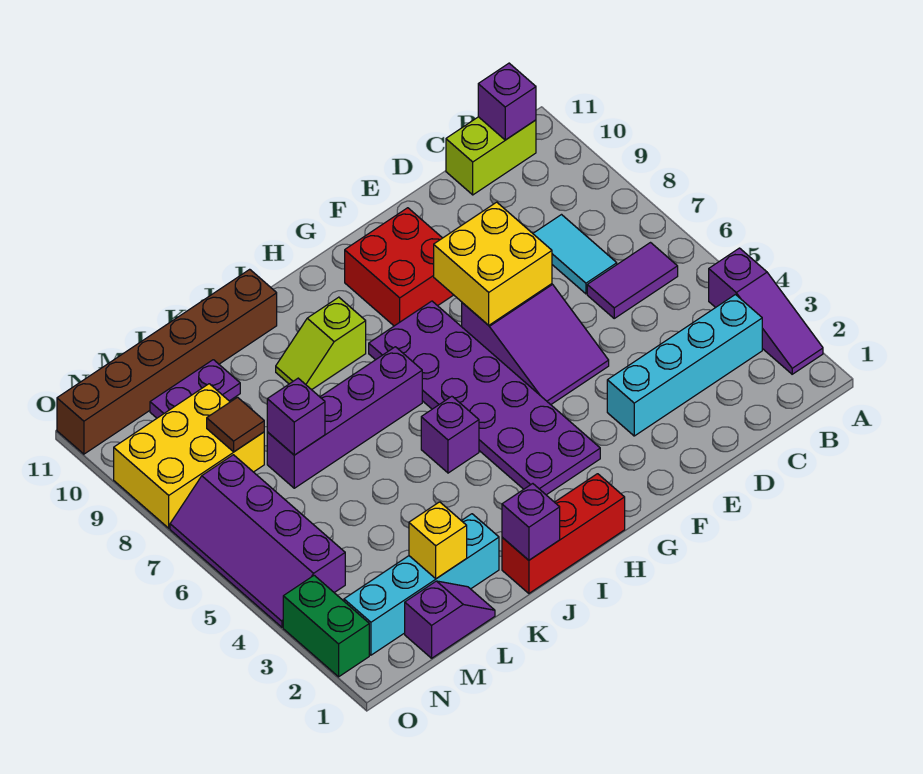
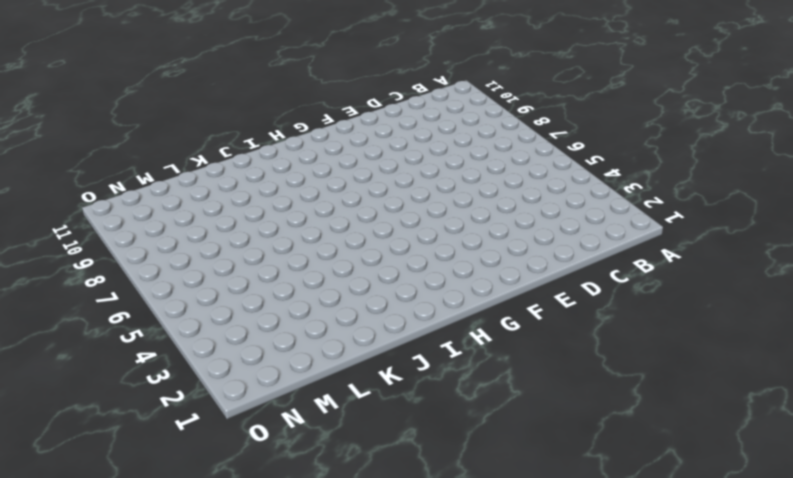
none -> purple slope A2:A4 level 1 top 4
none -> cyan brick B3:E3 level 1
none -> purple tile B6:C6 level 1

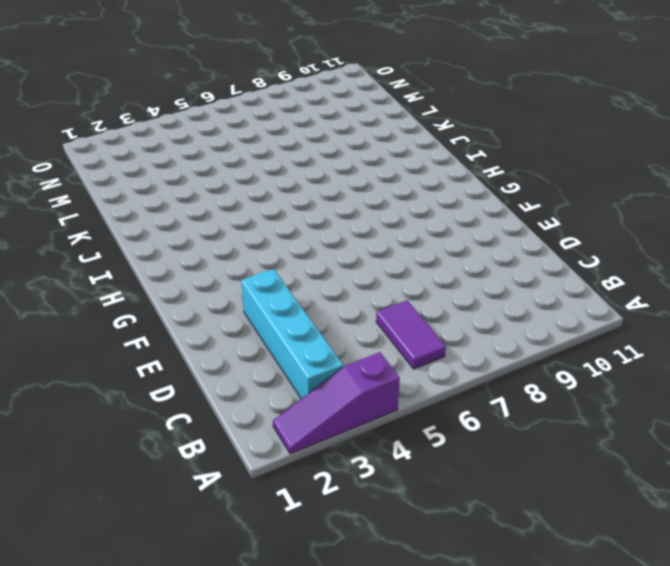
none -> lime brick B11:C11 level 1
none -> cyan tile C7:C8 level 1
none -> purple slope E5:F7 level 1 top 7

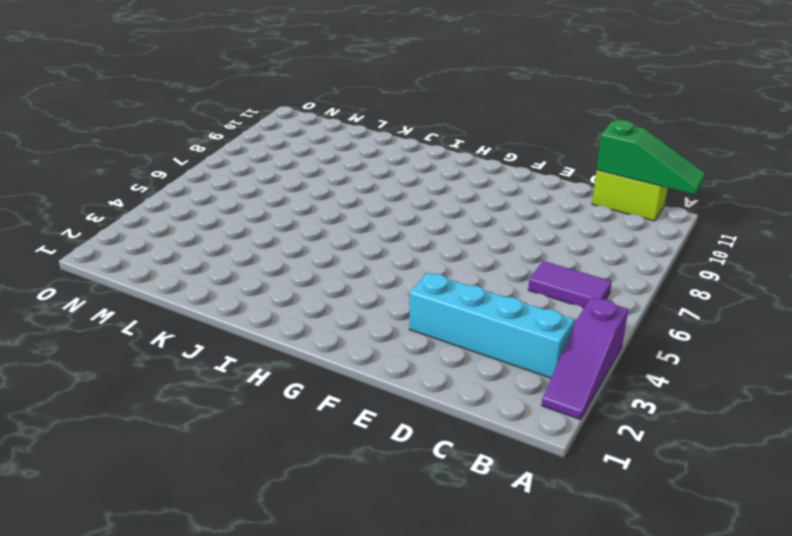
green slope A11:C11 level 2 top C -> purple brick B11 level 2
none -> cyan tile C7:C8 level 1
none -> purple slope E5:F7 level 1 top 7
none -> red brick F9:G10 level 1

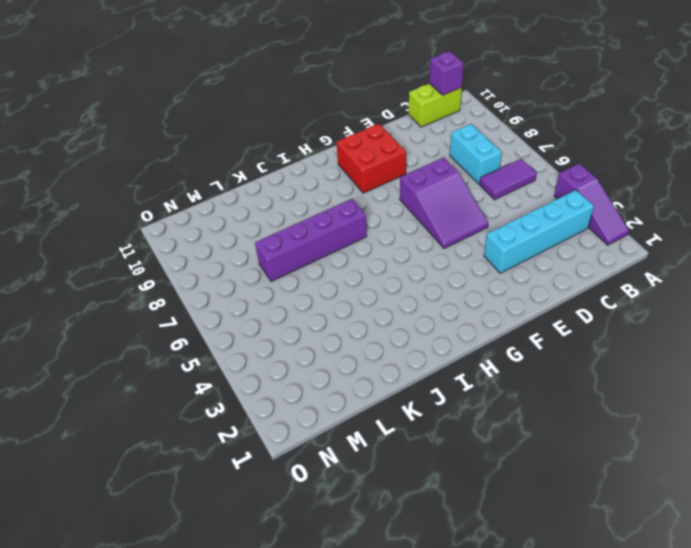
cyan brick C7:C8 level 1 -> cyan tile C7:C8 level 1
none -> purple plate G3:H8 level 1
none -> red brick H1:J1 level 1
none -> purple brick I5 level 1

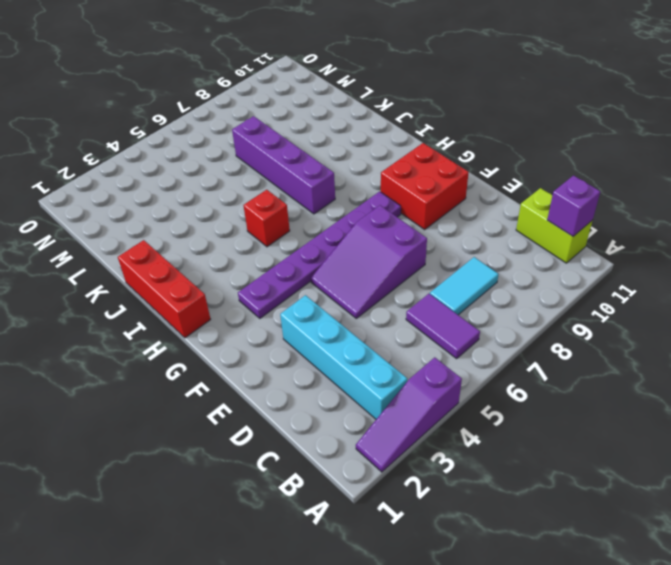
purple plate G3:G8 level 1 -> purple plate G3:H8 level 1
red brick I5 level 1 -> purple brick I5 level 1
none -> lime slope I9:J9 level 1 top I
none -> brown brick J11:O11 level 1
none -> cyan brick K2:N2 level 1

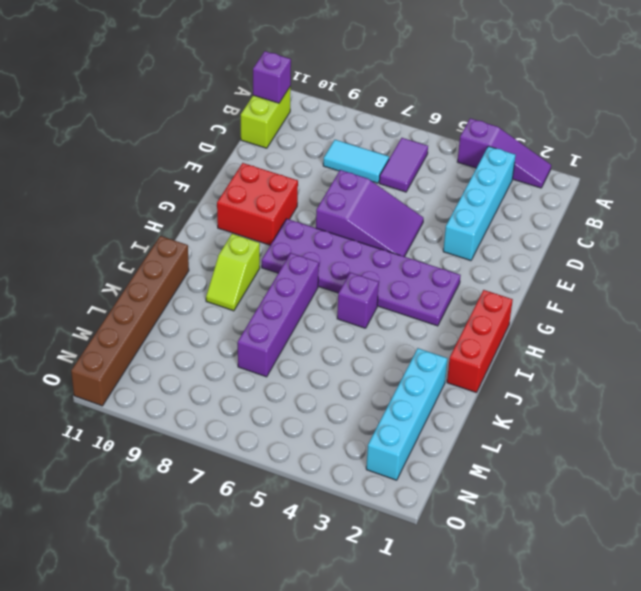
none -> purple slope L1:M1 level 1 top M
none -> purple plate L10:M10 level 1
none -> yellow brick M8:O9 level 1

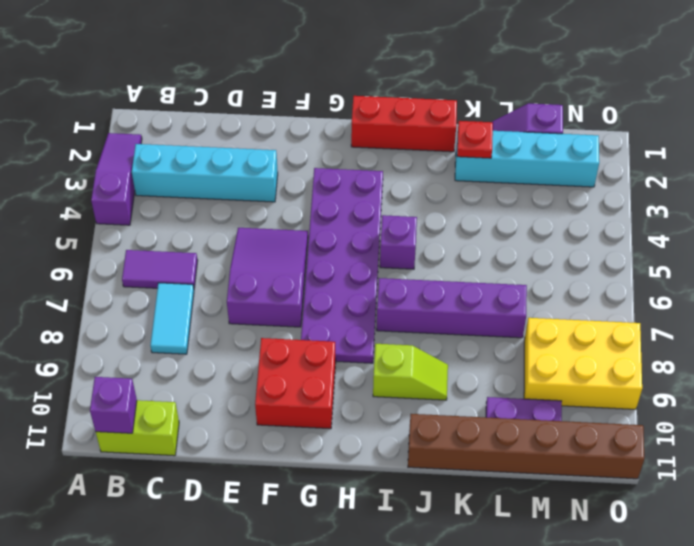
red plate K2 level 2 -> none
none -> purple slope N4:O7 level 1 top N
none -> green brick O2:O3 level 1
none -> yellow brick E7:F8 level 2

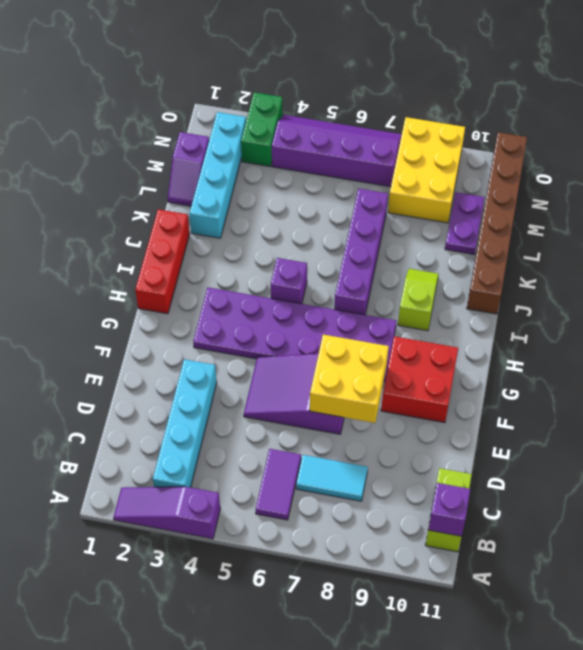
green brick N3:O3 level 1 -> green brick O2:O3 level 1
none -> purple brick J1 level 2
none -> yellow brick L2 level 2
none -> purple brick L7 level 2

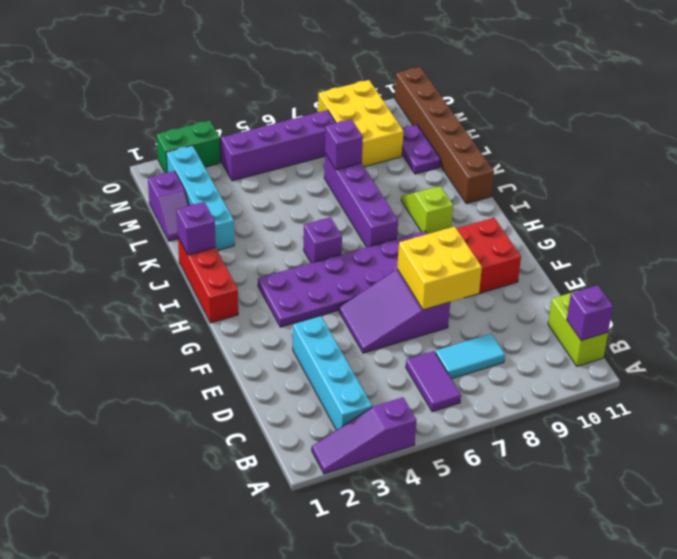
none -> yellow brick L2 level 2
none -> brown tile M8 level 2

